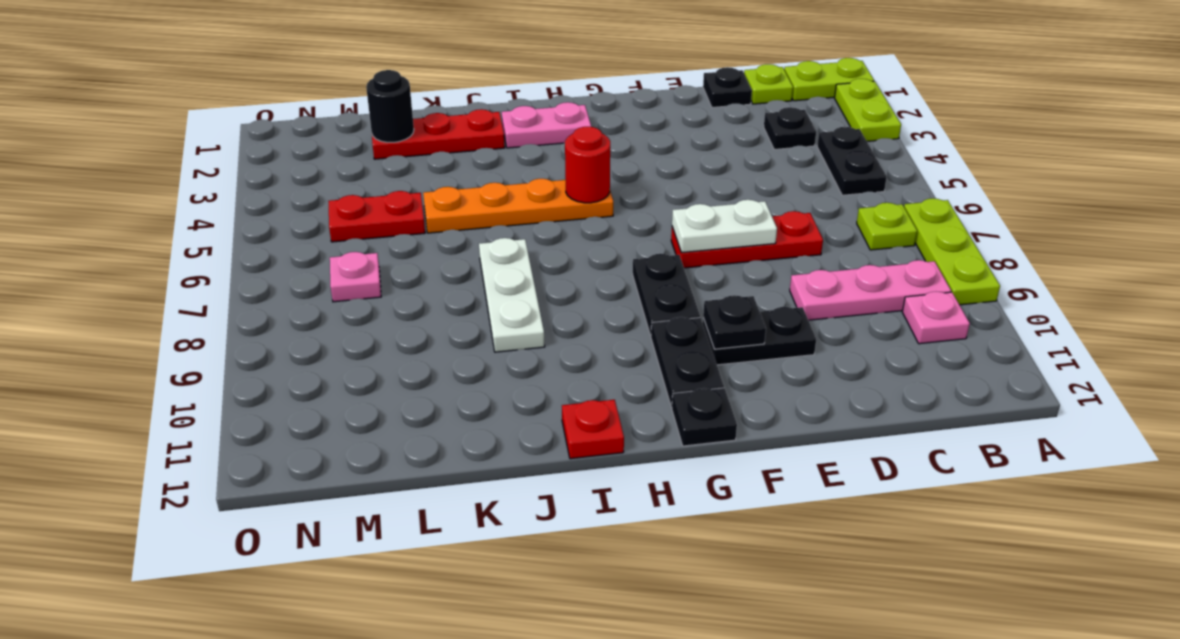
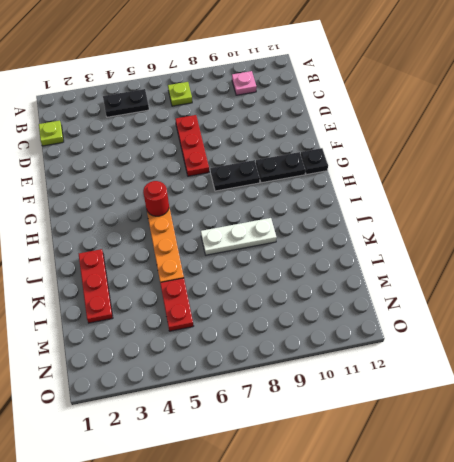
none -> lime plate A1:B1 level 1
none -> lime plate A2:A3 level 1
none -> lime plate A7:A9 level 1

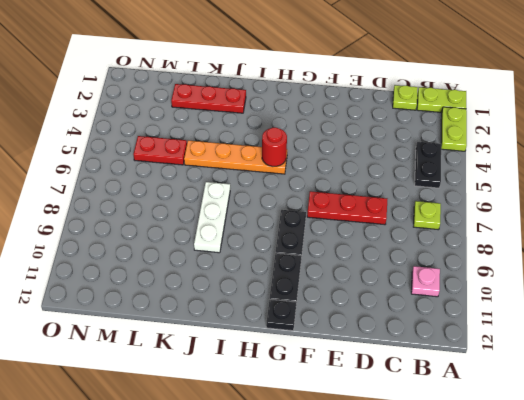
none -> lime plate A7:A9 level 1
none -> pink plate B9:D9 level 1
none -> black plate C3 level 1

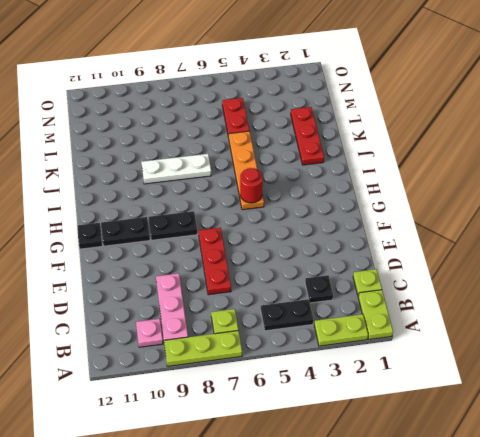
none -> black plate D1 level 1
none -> black plate E10:F10 level 1
none -> pink plate H2:I2 level 1

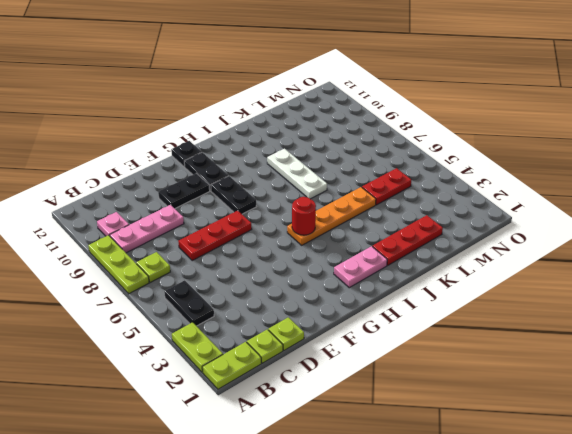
lime plate D1 level 1 -> black plate D1 level 1
none -> black plate C3 level 1
none -> red plate I12 level 1
none -> pink plate M7 level 1

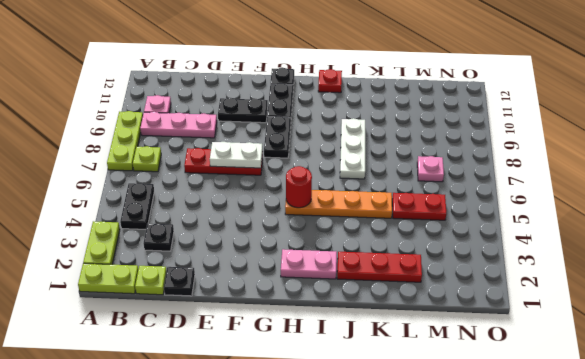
none -> black plate F10 level 2
none -> black round brick L2 level 2

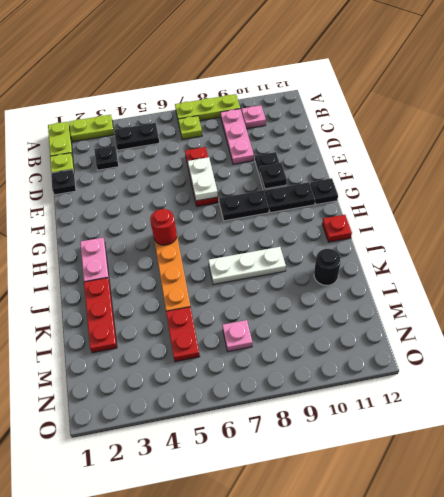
black round brick K11 level 1 -> black round brick L2 level 2

